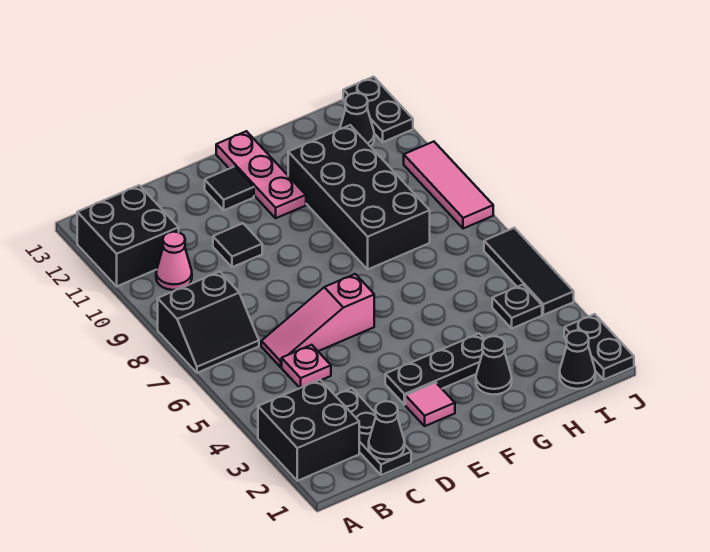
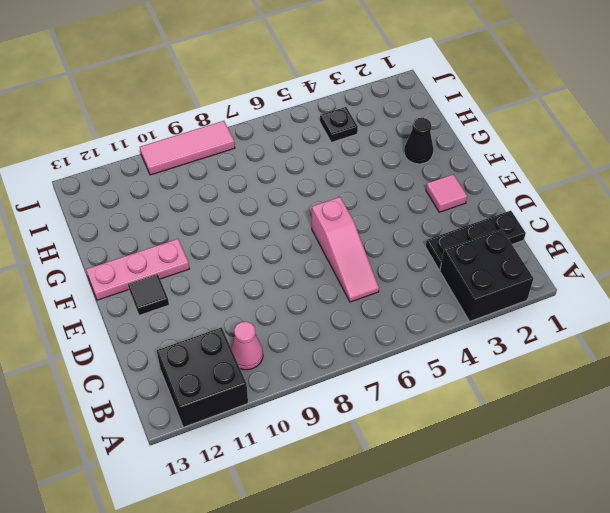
none -> black slope A7:B8 level 1 top 8
none -> pink plate C5 level 1
none -> black tile D10 level 1

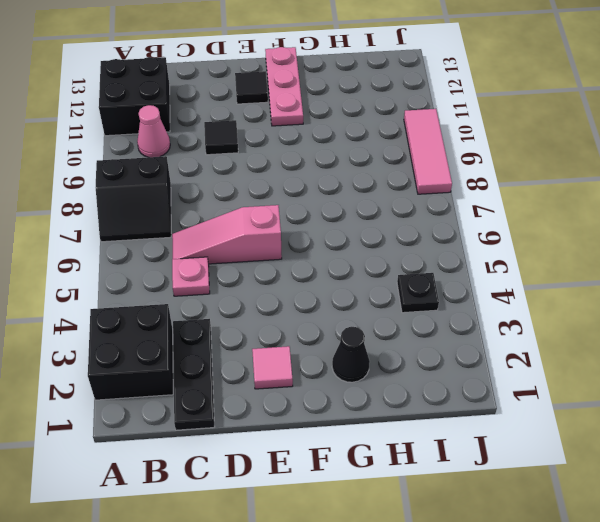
none -> black plate E3:G3 level 1
none -> black brick G8:H11 level 1
none -> black cone I1 level 1

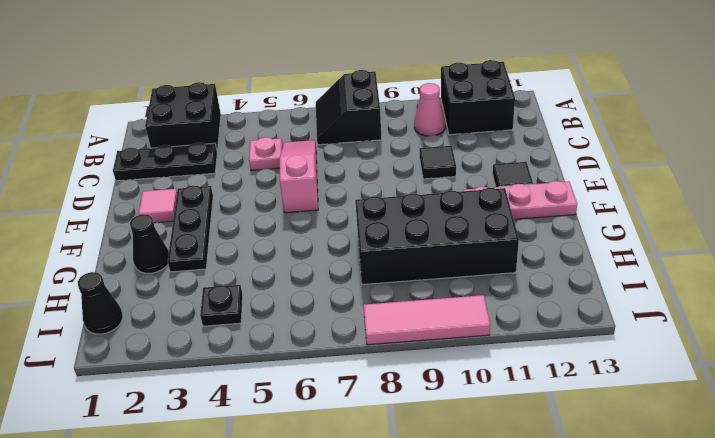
none -> black cone I12 level 1
none -> black plate J1:J2 level 1
none -> black tile J4:J6 level 1

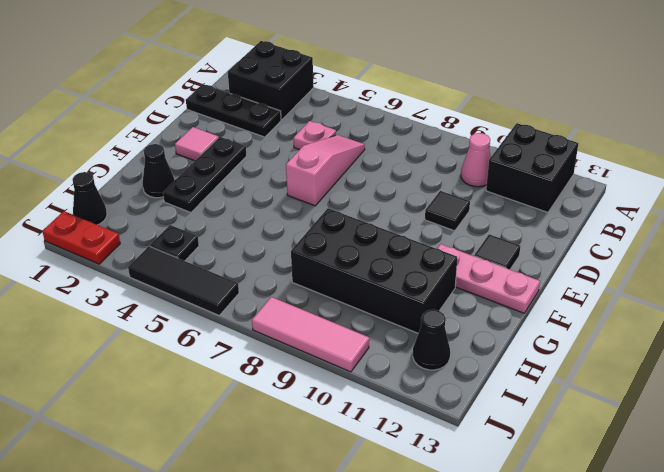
red plate J1:J2 level 1 -> black plate J1:J2 level 1
none -> black slope A7:B8 level 1 top 8
none -> black plate J12:J13 level 1
none -> black cone C1 level 2

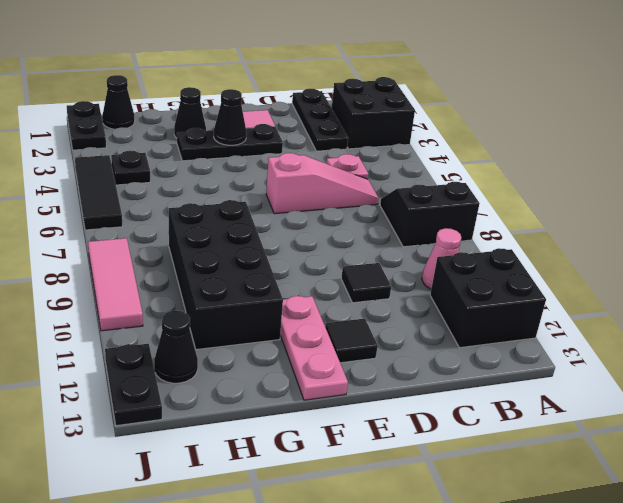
black cone F3 level 2 -> black cone C1 level 2

